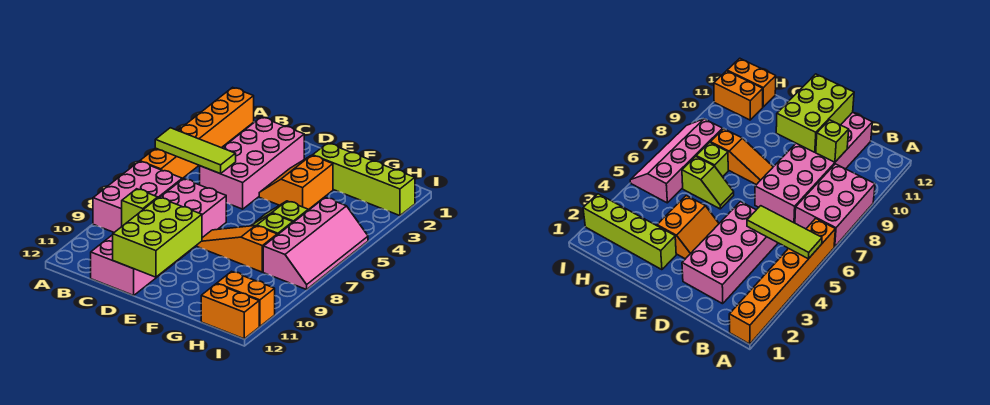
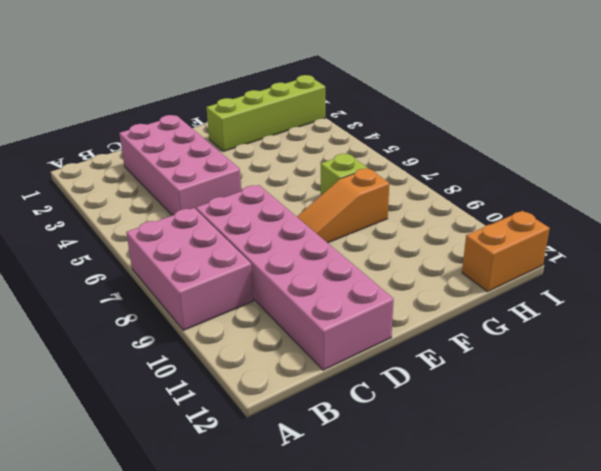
none -> orange brick A1:A6 level 1
none -> orange slope E3:F4 level 1 top F
none -> lime slope F6:G6 level 1 top G

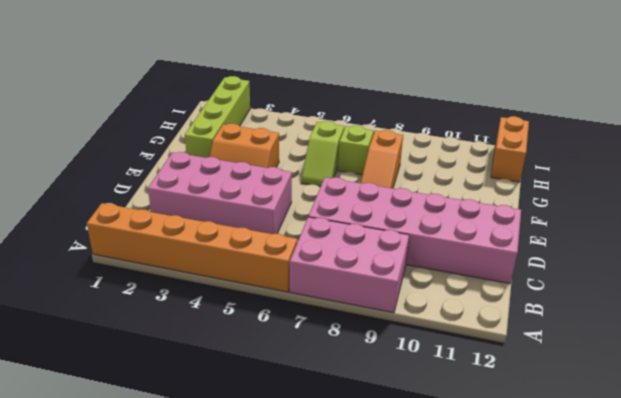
none -> pink slope H5:I8 level 1 top H
none -> orange brick H11:I11 level 1
none -> lime tile A5:C5 level 2

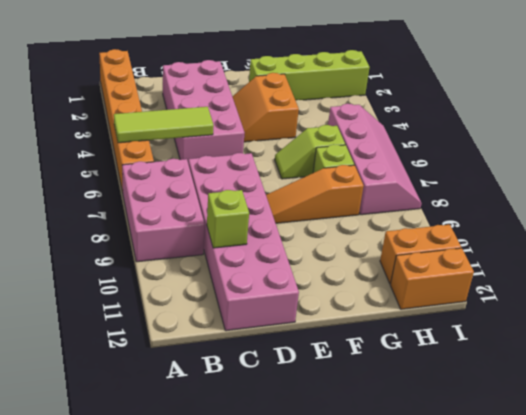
none -> lime brick D10:E12 level 2

